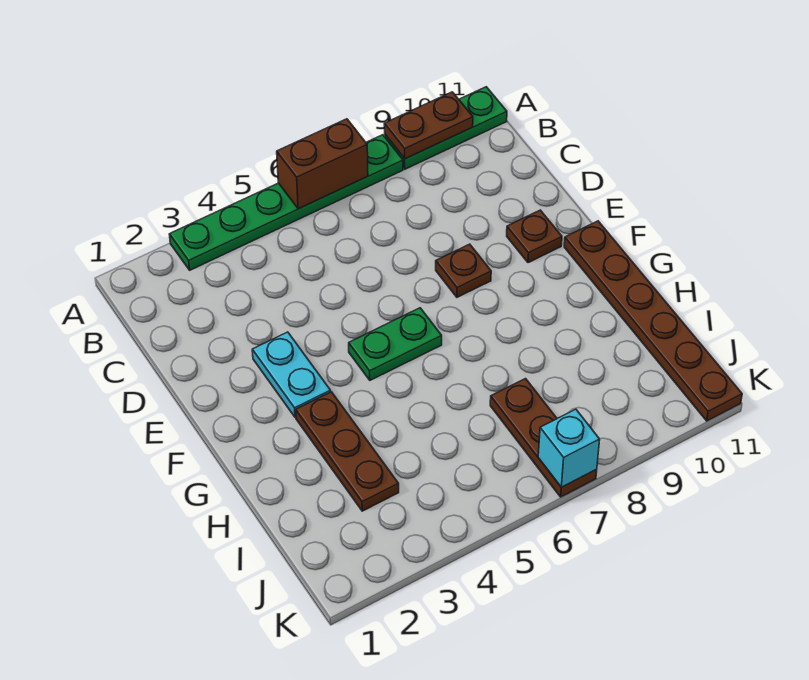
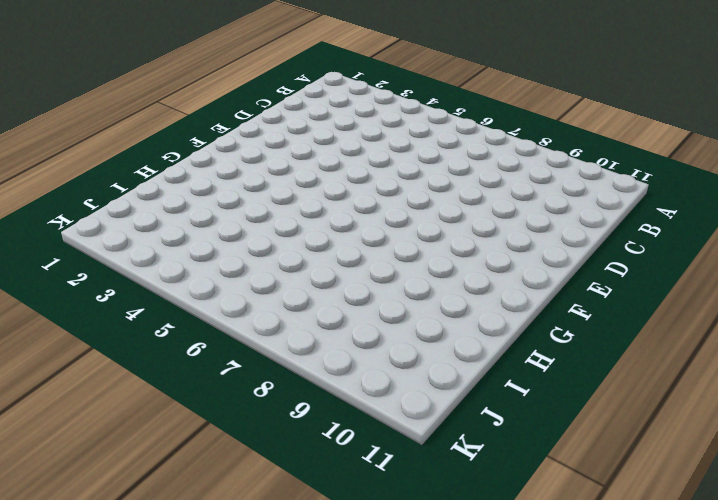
none -> green plate A3:A8 level 1
none -> green plate A9:A11 level 1
none -> cyan plate E3:F3 level 1

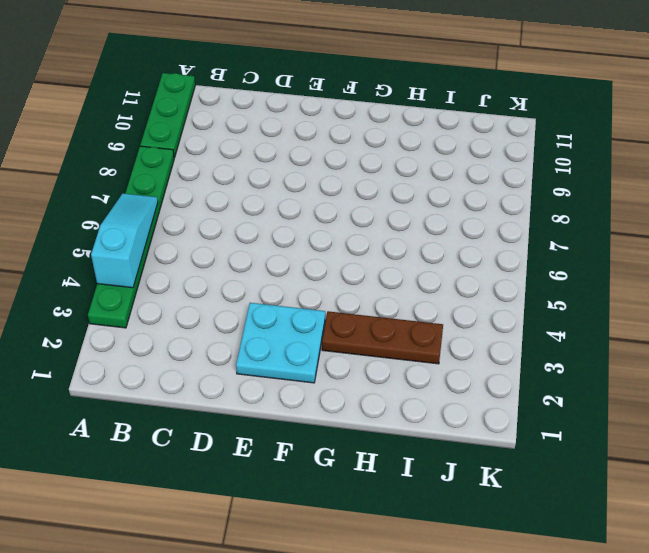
cyan slope A4:A6 level 2 top 4 -> brown brick A6:A7 level 2
cyan plate E2:F3 level 1 -> cyan plate E3:F3 level 1
none -> brown plate E8 level 1
none -> brown plate E10 level 1
none -> green plate F5:F6 level 1

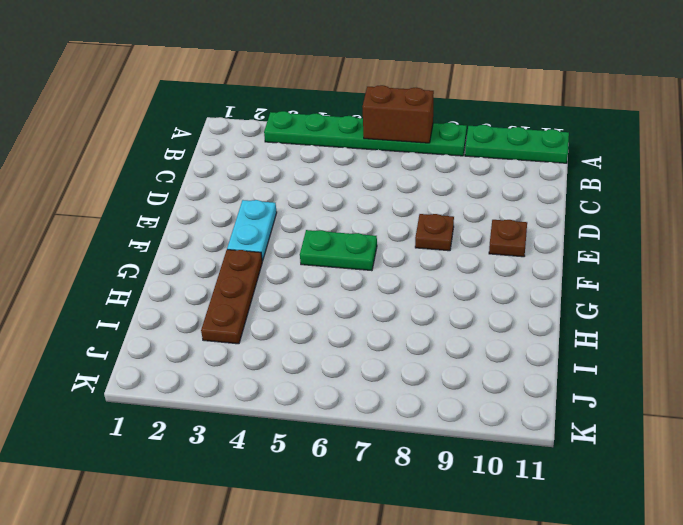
none -> brown plate F11:K11 level 1
none -> brown plate I7:K7 level 1
none -> brown plate A9:A10 level 2

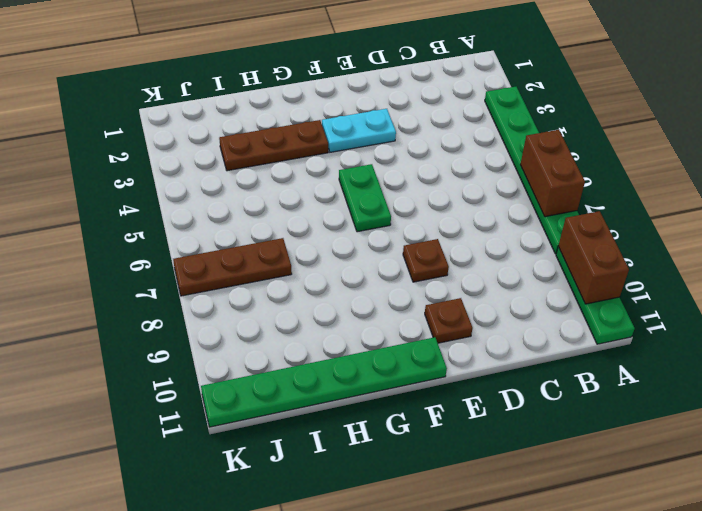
brown brick A9:A10 level 2 -> brown plate A9:A10 level 2
green plate F11:K11 level 1 -> brown plate F11:K11 level 1
none -> cyan brick K7 level 2

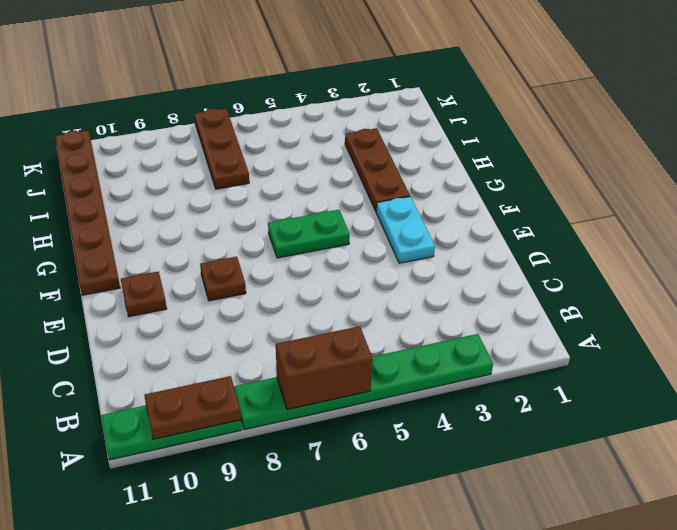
none -> cyan brick K7 level 2

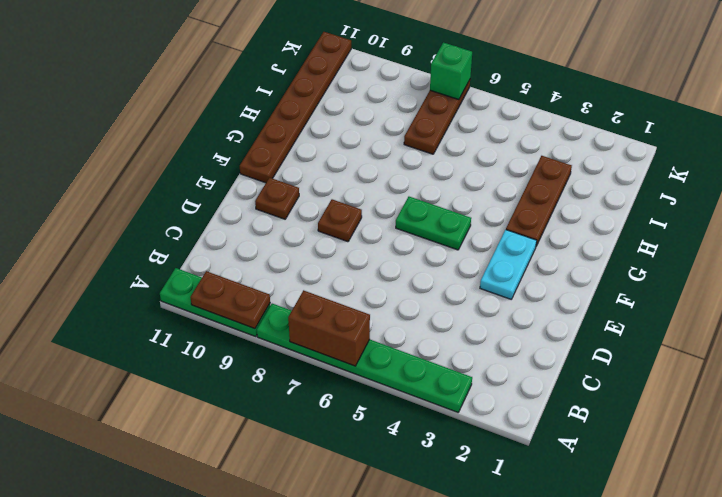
green brick K7 level 2 -> cyan brick K7 level 2

